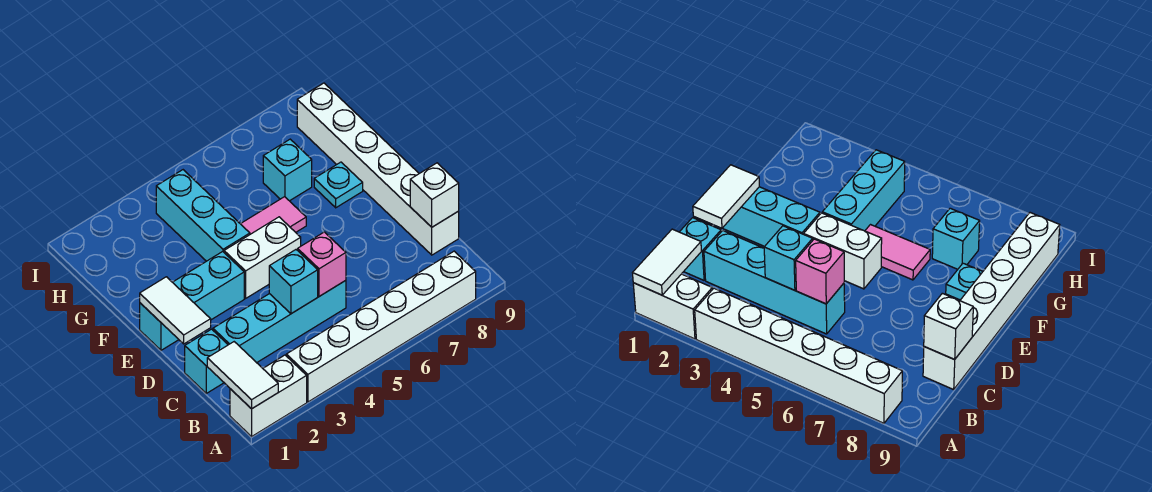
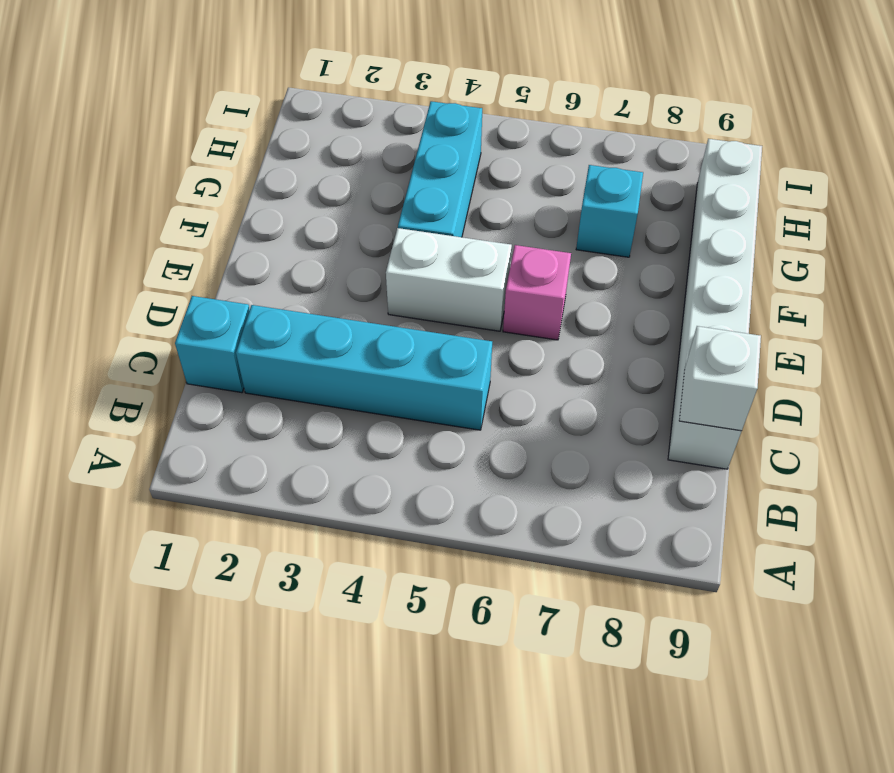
pink brick E6 level 1 -> pink brick C5 level 2
none -> white brick A1:A2 level 1
none -> white brick A3:A8 level 1
none -> cyan brick E1:E3 level 1

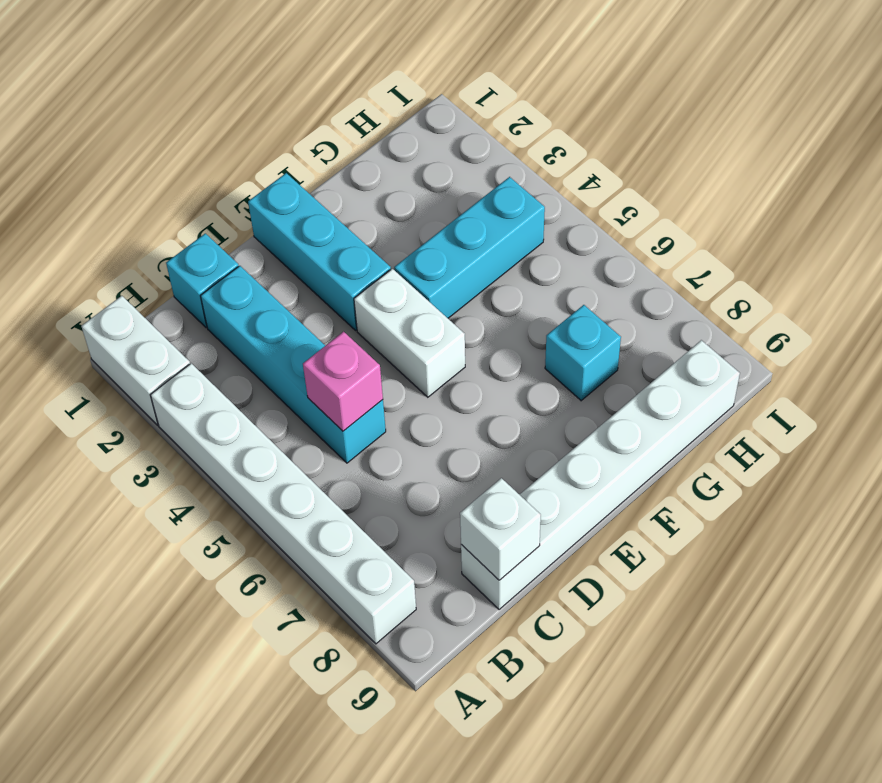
none -> pink tile F5:F6 level 1
none -> cyan plate F8 level 1
none -> white tile A1:B1 level 2

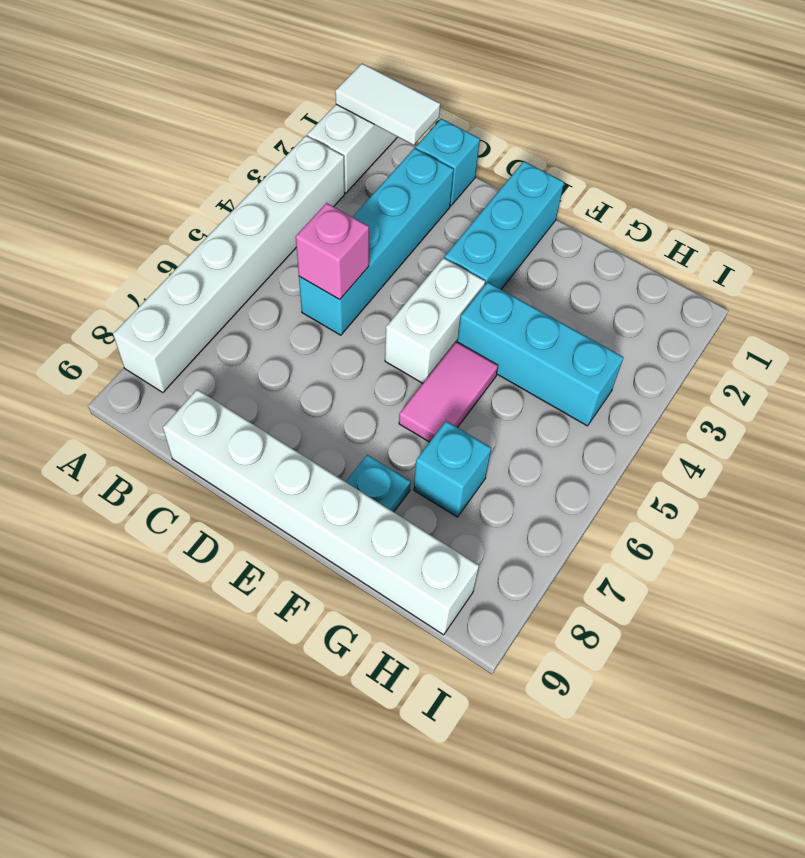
none -> cyan brick C4 level 2
none -> white brick C9 level 2
none -> white tile D1:E1 level 2

